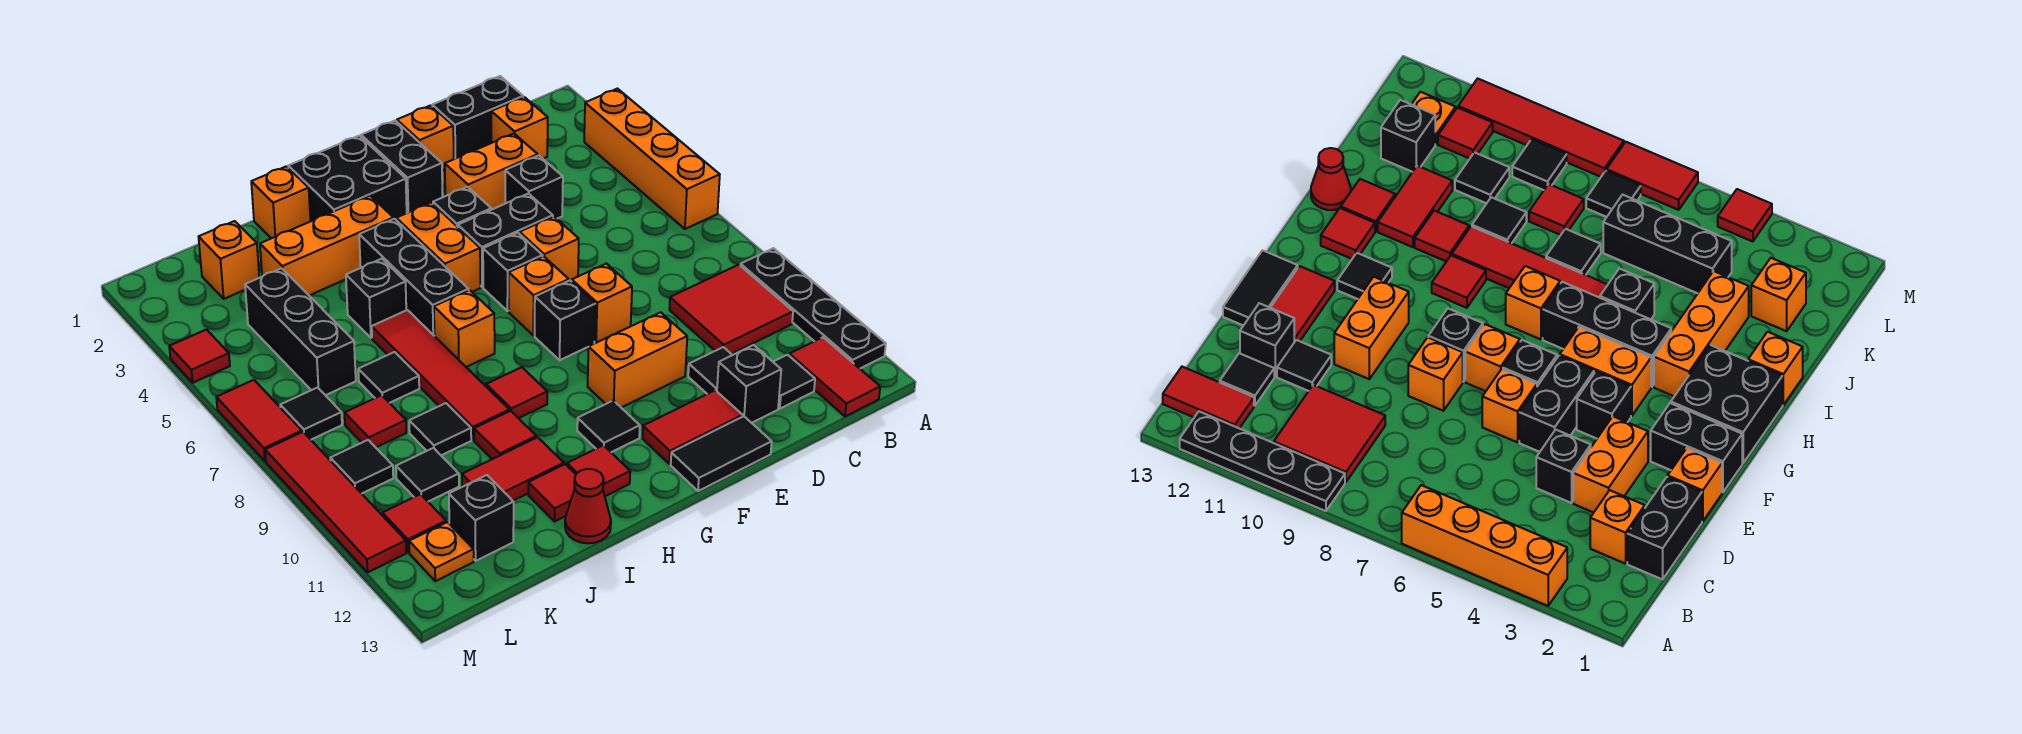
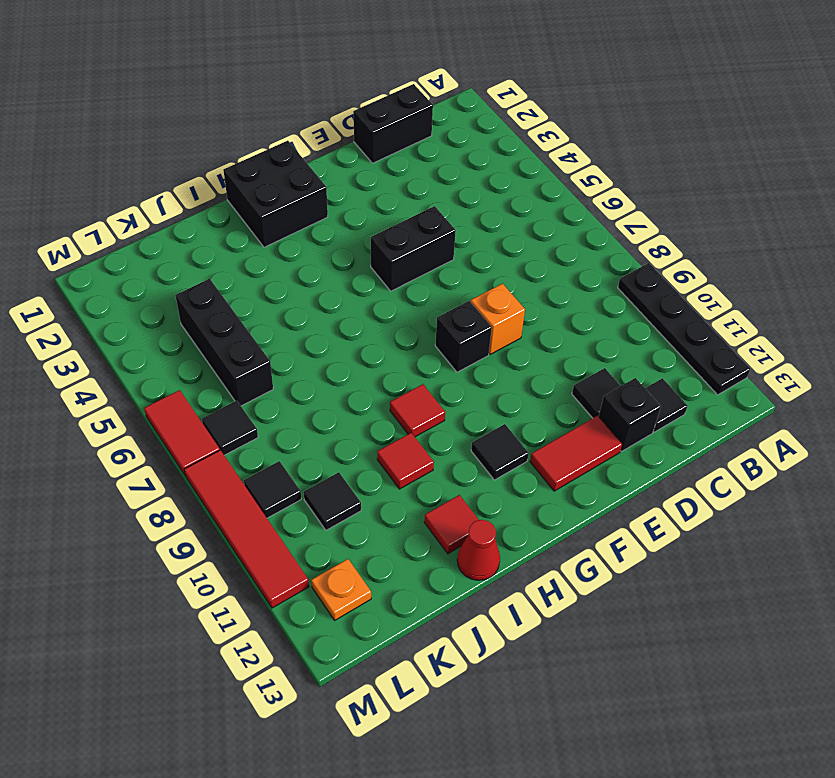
none -> orange brick A3:A6 level 1
none -> red tile B9:C10 level 1
none -> red tile B12:B13 level 1
none -> orange brick C2 level 1

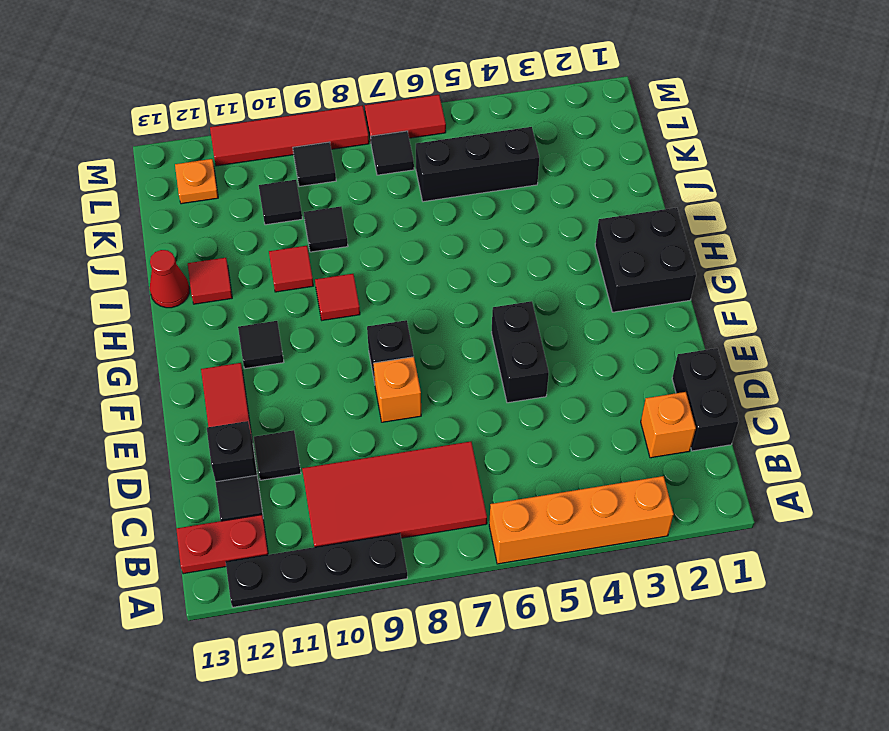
red tile B7:C10 level 1 -> red tile B9:C10 level 1
red plate B12:B13 level 1 -> red tile B12:B13 level 1
none -> orange brick D3:E3 level 1
none -> black brick D4 level 1
none -> orange brick E1 level 1
none -> orange brick E6 level 1

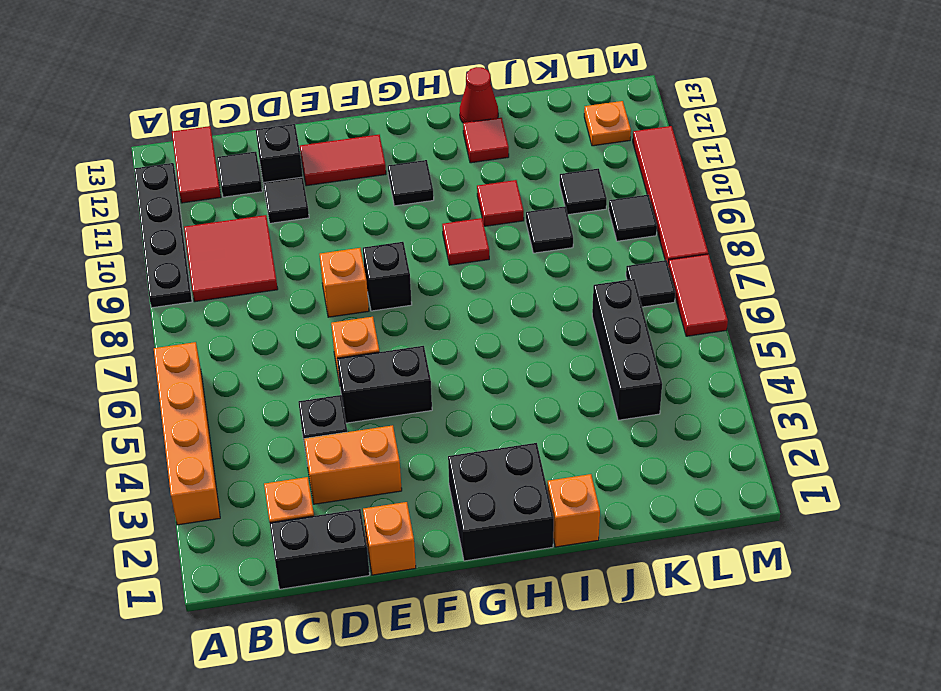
none -> orange brick E10:F10 level 1
none -> black tile E13:F13 level 1
none -> black brick F1:F2 level 1
none -> black brick F4 level 1

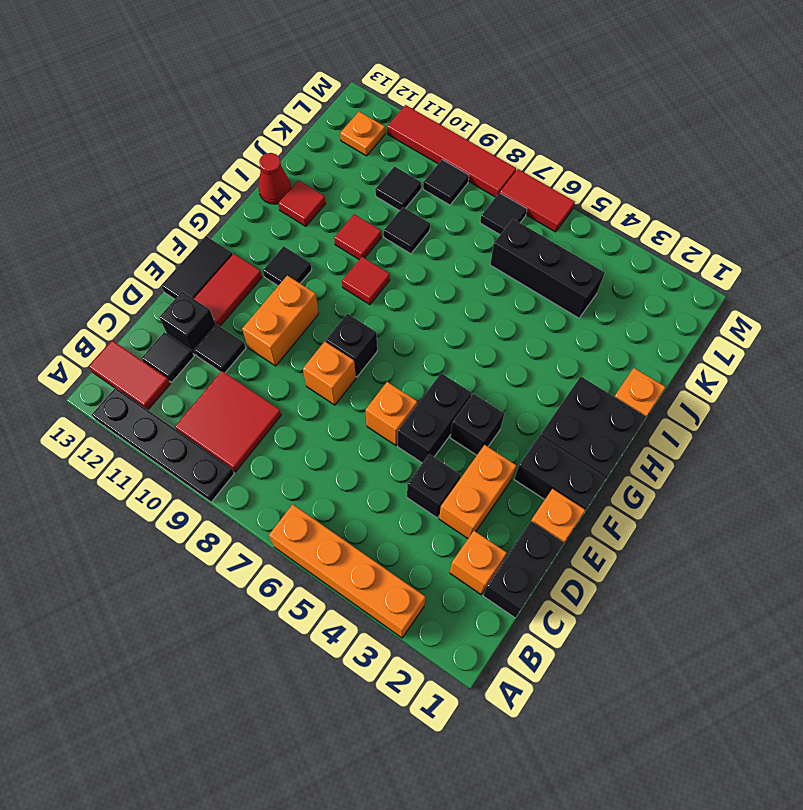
none -> black brick F6 level 1
none -> orange brick F7 level 1
none -> orange brick G4:G5 level 1
none -> orange brick H3:J3 level 1

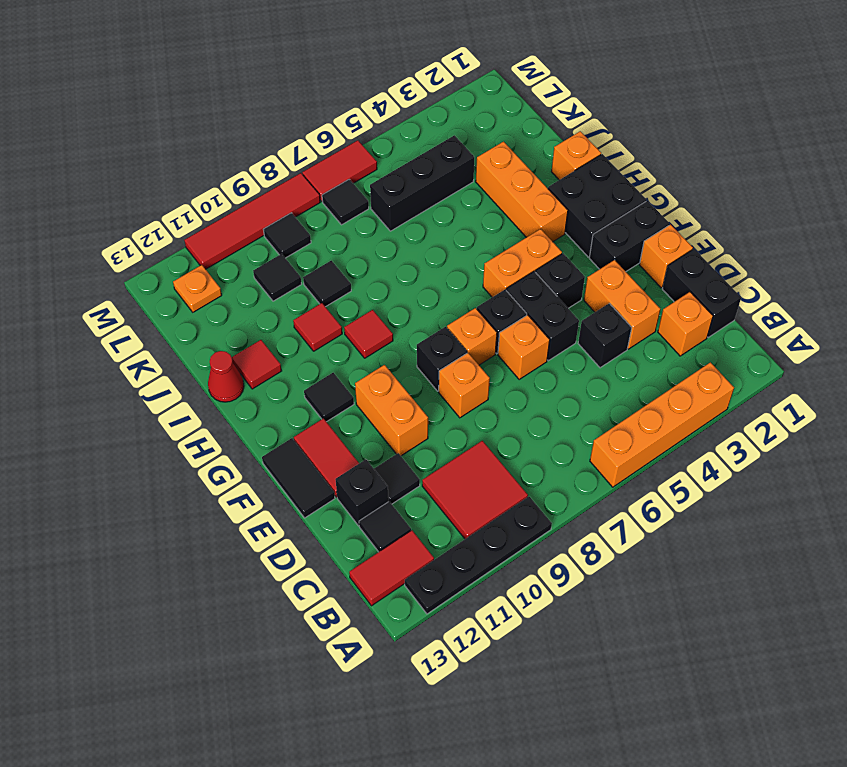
none -> black brick H4:H6 level 1
none -> orange brick H7 level 1
none -> red tile H12 level 1
none -> black brick I5 level 1

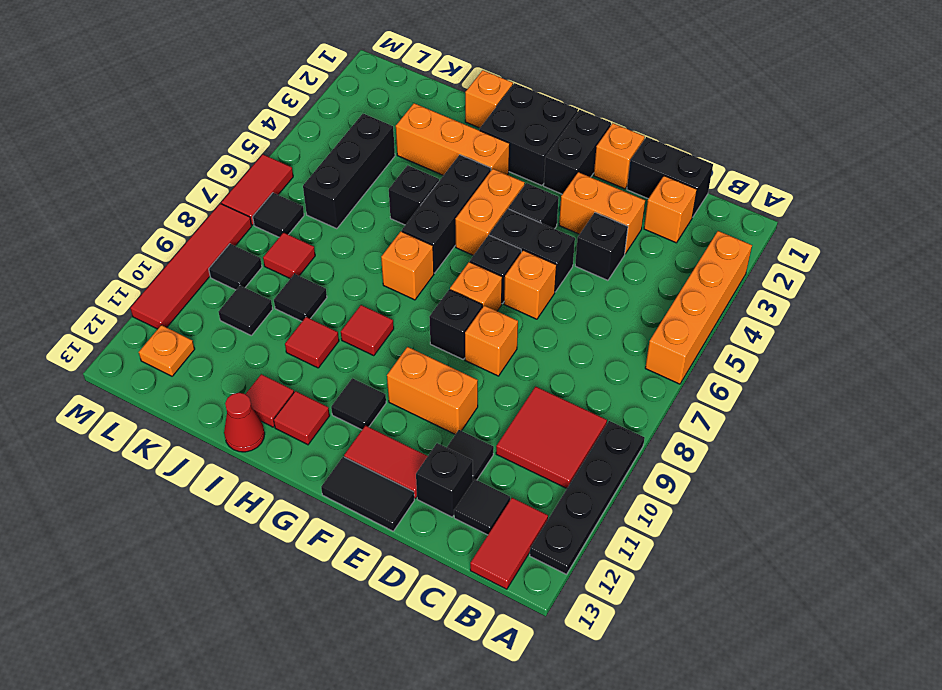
none -> red tile I6:I9 level 1
none -> red tile I11:J11 level 1
none -> black tile J7 level 1
none -> orange brick K2 level 1

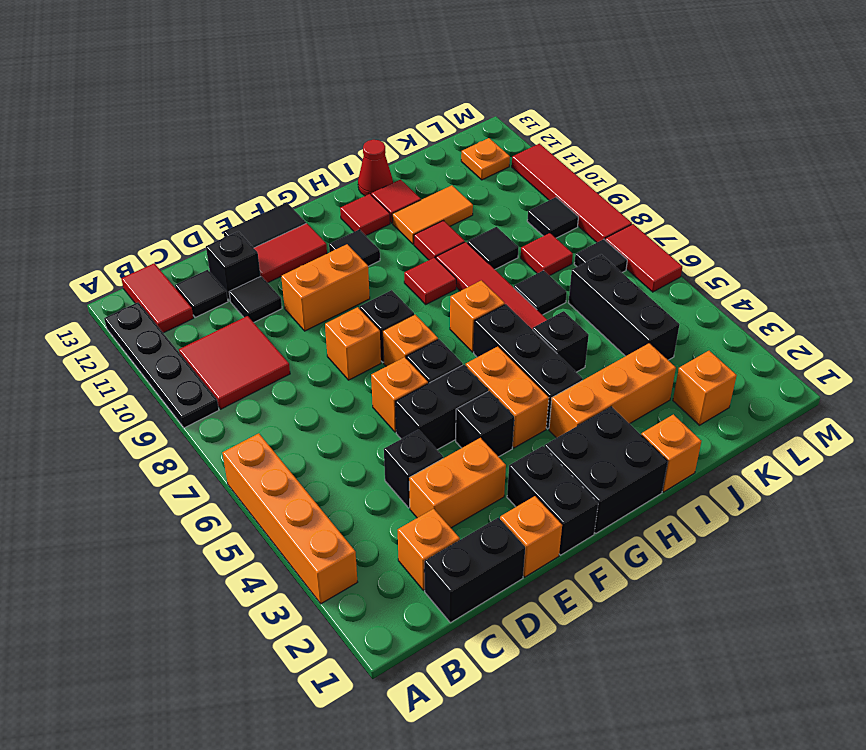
orange tile I11:J11 level 1 -> red tile I11:J11 level 1
none -> black tile K10 level 1
none -> black brick K12 level 1
none -> red tile L11 level 1
none -> red tile M4 level 1

